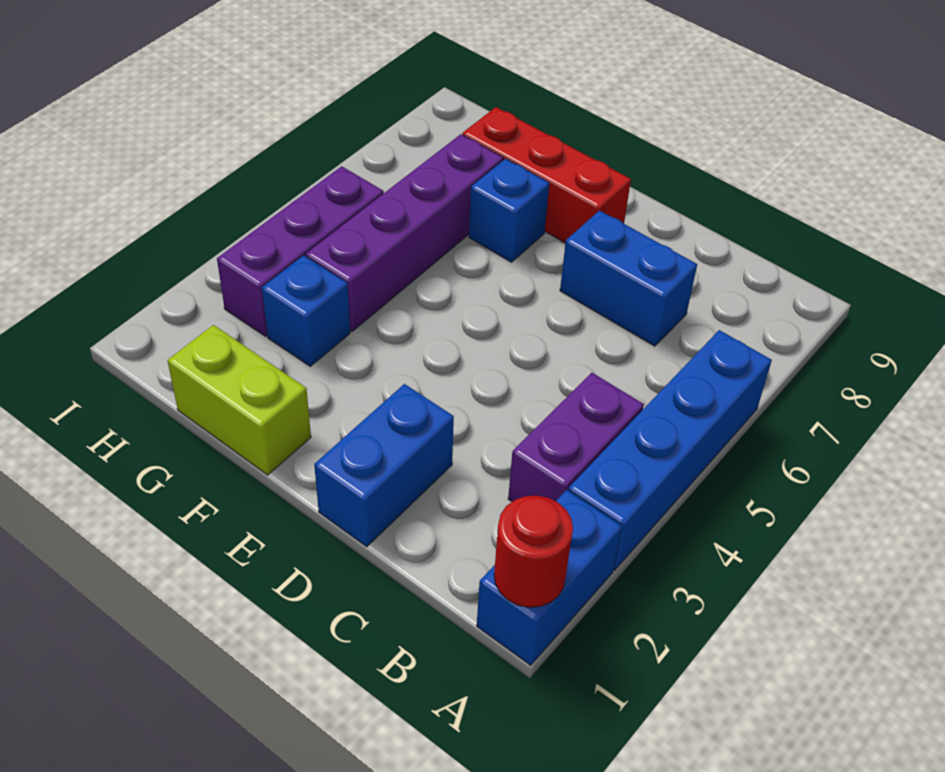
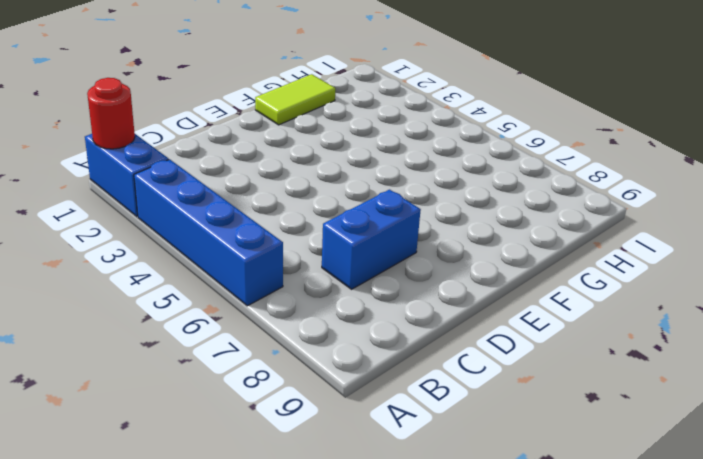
lime tile F1:G1 level 1 -> lime brick F1:G1 level 1
none -> purple brick B3:B4 level 1
none -> blue brick D1:D2 level 1
none -> red brick E8:G8 level 1

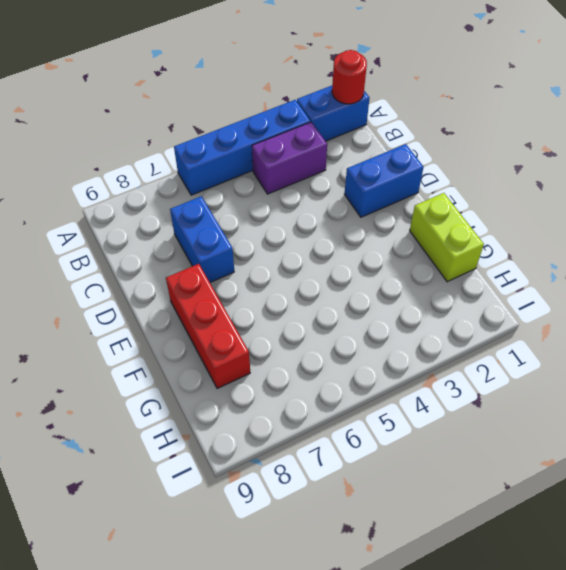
none -> blue brick F7 level 1
none -> blue brick G3 level 1
none -> purple brick G4:G7 level 1

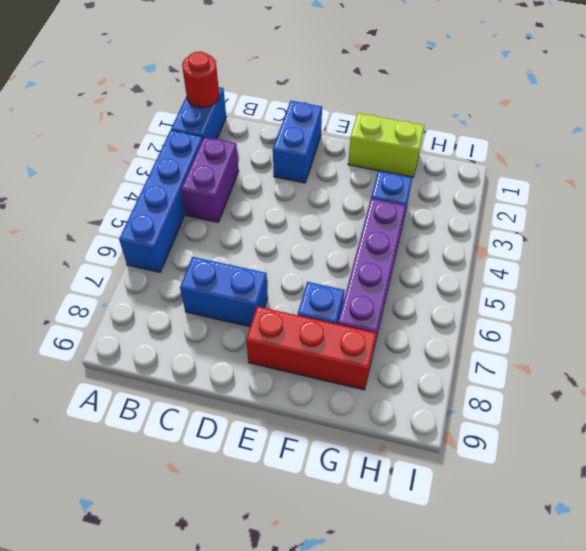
none -> purple brick H3:H5 level 1

